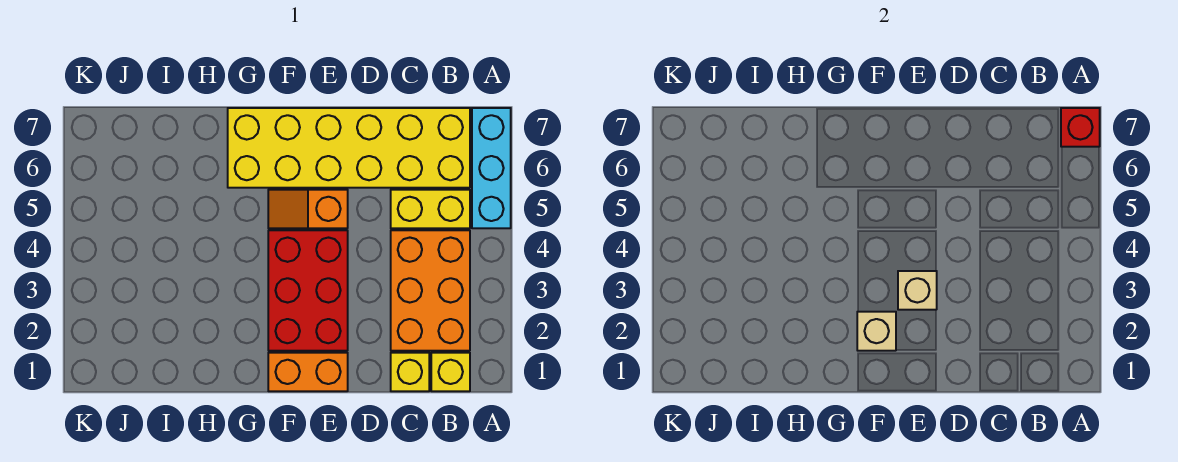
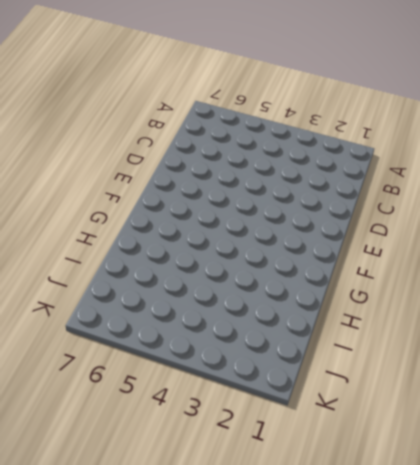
none -> cyan brick A5:A7 level 1
none -> yellow brick B1 level 1
none -> orange brick B2:C4 level 1

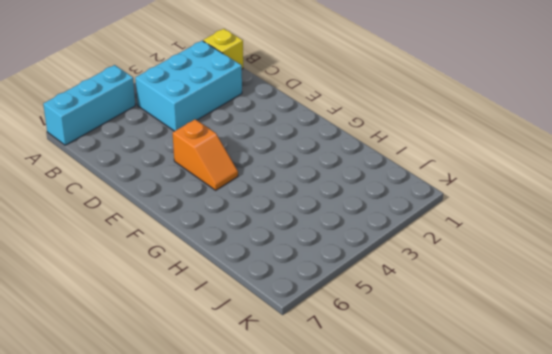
cyan brick B2:C4 level 1 -> orange brick B2:C4 level 1
none -> yellow brick B5:C5 level 1
none -> yellow brick B6:G7 level 1
none -> yellow brick C1 level 1

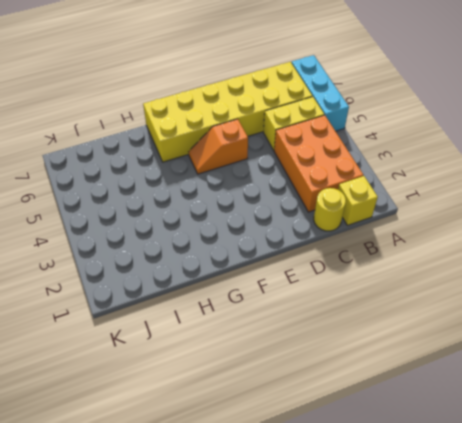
yellow round brick C1 level 1 -> yellow brick C1 level 1
none -> orange brick E1:F1 level 1
none -> red brick E2:F4 level 1
none -> red brick A7 level 2

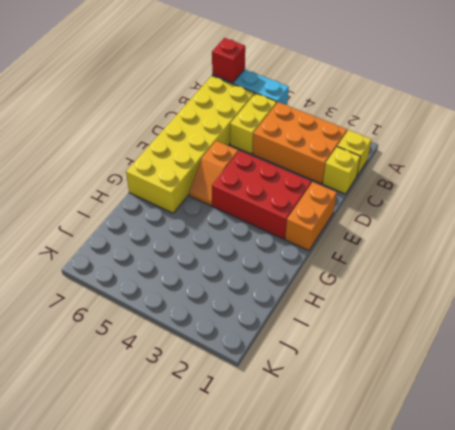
none -> tan brick E3 level 2
none -> tan brick F2 level 2

